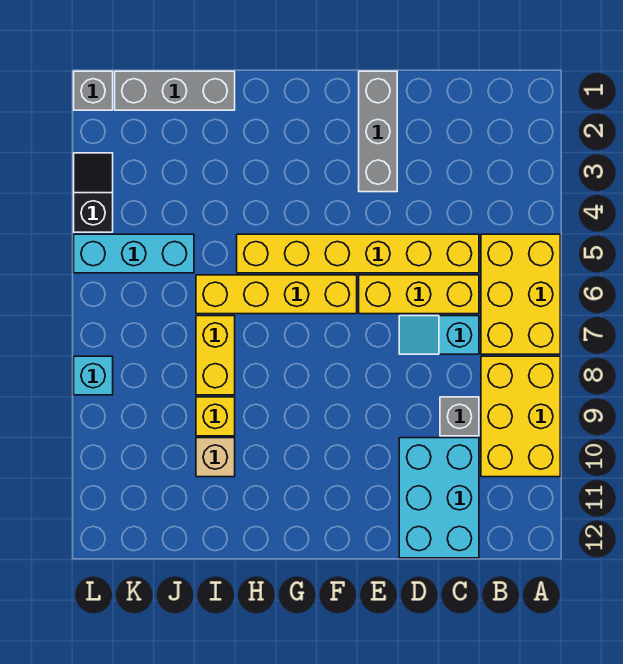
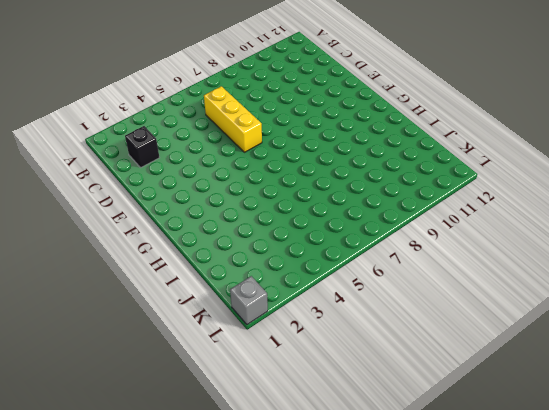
black brick C2 level 1 -> none
none -> yellow brick A5:B7 level 1
none -> yellow brick A8:B10 level 1
none -> yellow brick C5:H5 level 1

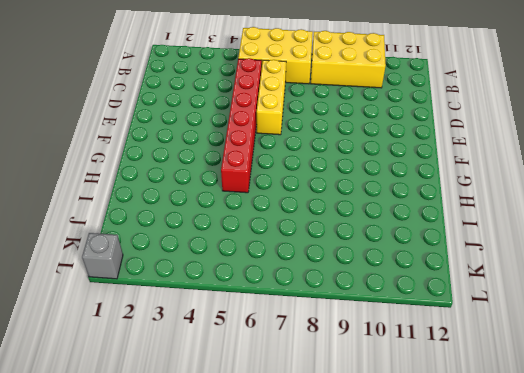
red brick C5:H5 level 1 -> yellow brick C5:H5 level 1
none -> cyan slope C7:D7 level 1 top C
none -> grey brick C9 level 1
none -> cyan brick C10:D12 level 1

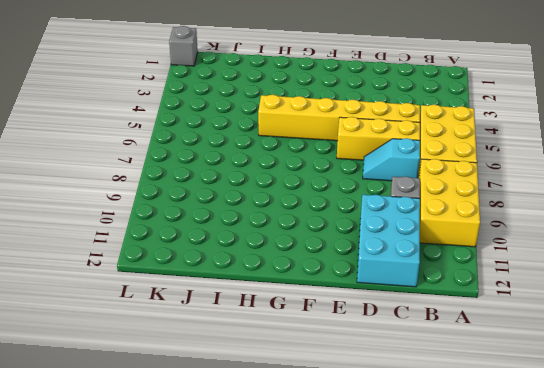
none -> grey brick E1:E3 level 1
none -> yellow brick F6:I6 level 1
none -> grey brick I1:K1 level 1

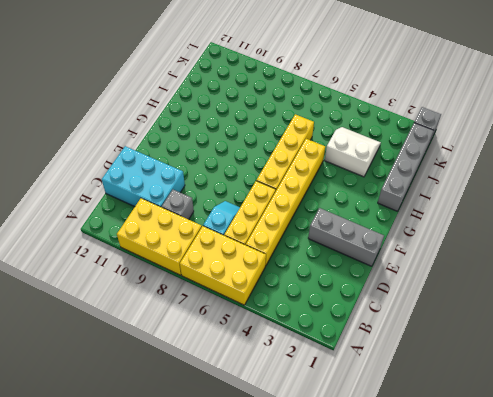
grey brick H1:K1 level 1 -> grey brick I1:K1 level 1
white slope I3:J4 level 1 top I -> none
none -> yellow brick I7:I8 level 1
none -> yellow brick I9 level 1
none -> tan brick I10 level 1

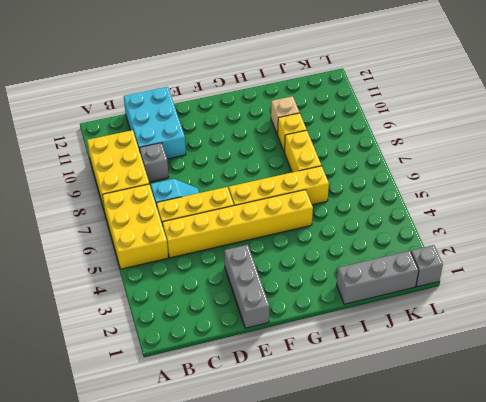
none -> cyan brick J5:L5 level 1
none -> black slope L3:L4 level 1 top 4
none -> cyan brick L8 level 1

